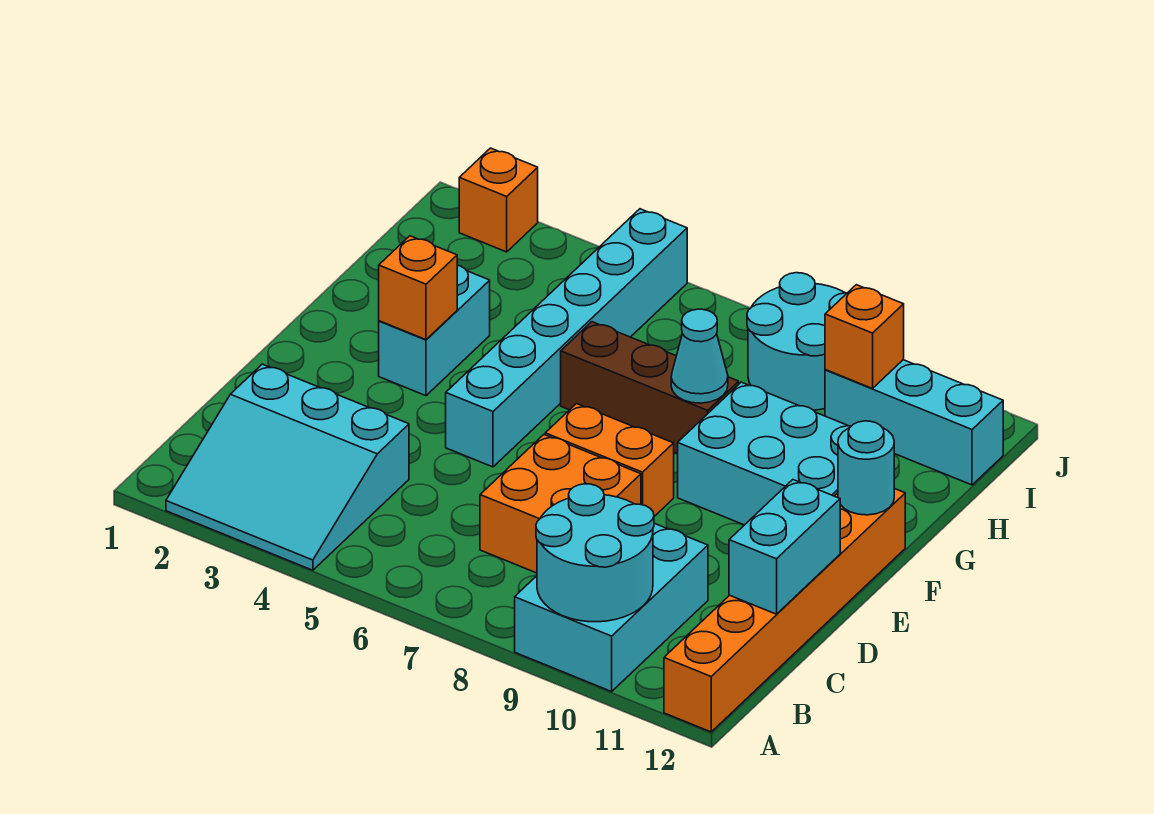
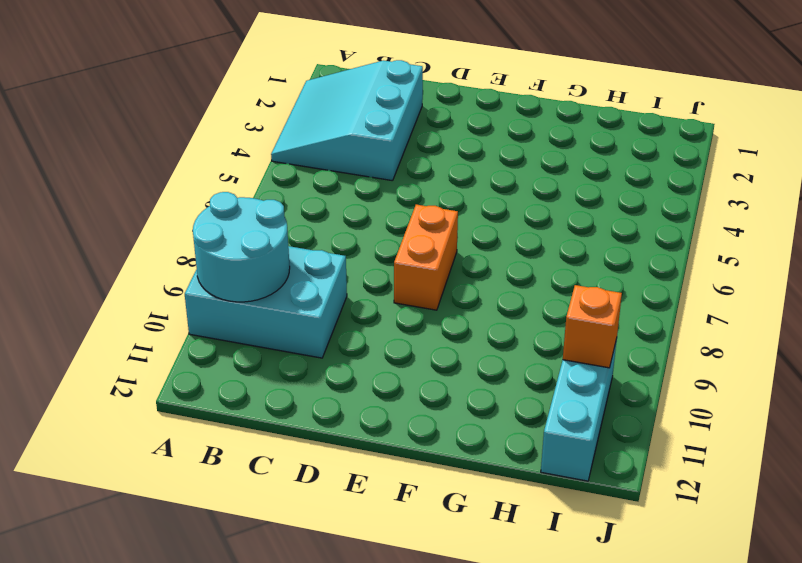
none -> orange brick A12:F12 level 1
none -> orange brick C7:D8 level 1
none -> cyan brick E5:J5 level 1

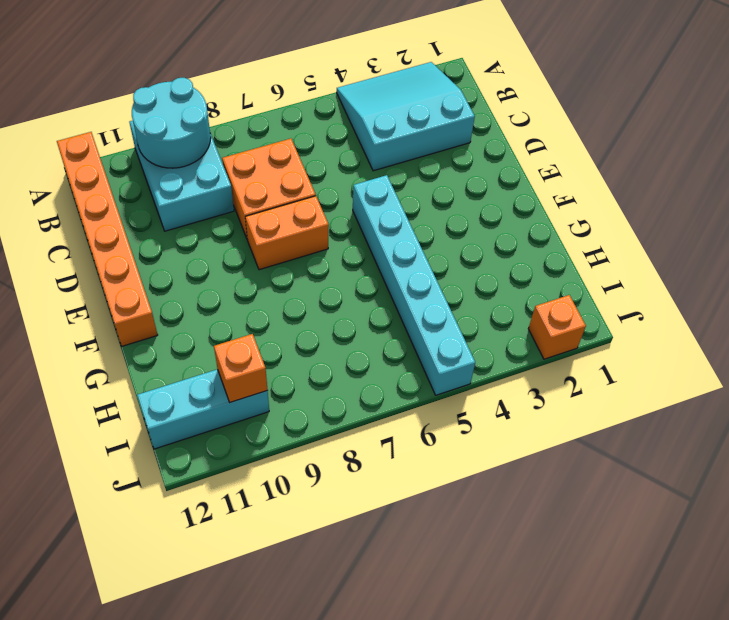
none -> cyan brick F3:G3 level 1
none -> cyan brick F9:G11 level 1
none -> brown brick G6:G8 level 1

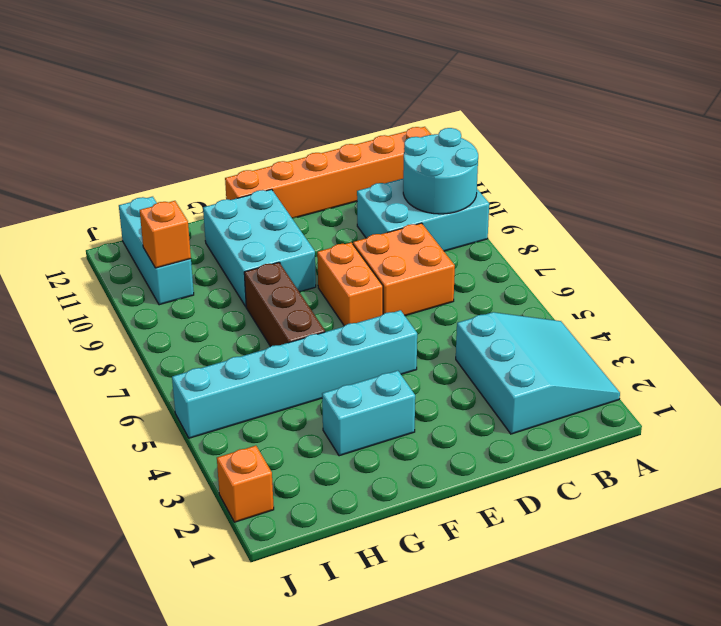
none -> cyan round brick I8:J9 level 1
none -> cyan brick C12:D12 level 2
none -> orange brick F3 level 2

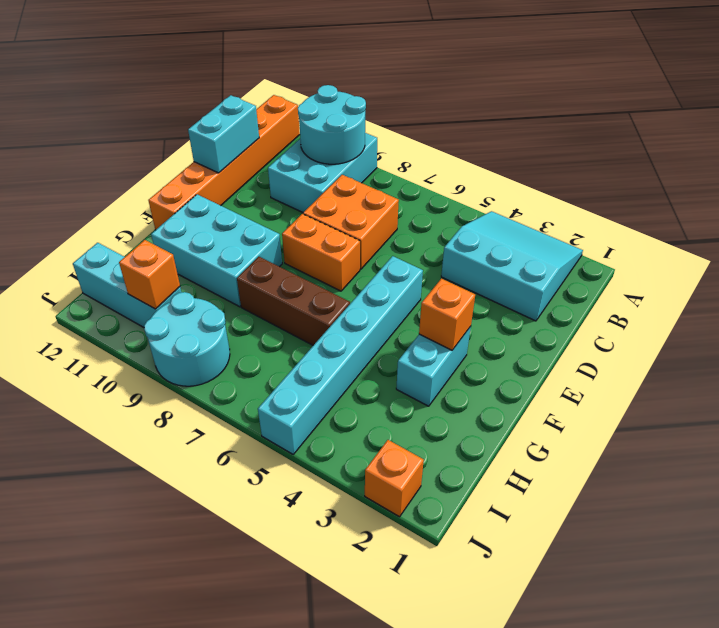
none -> cyan round brick F12 level 2
none -> cyan cone G8 level 2

